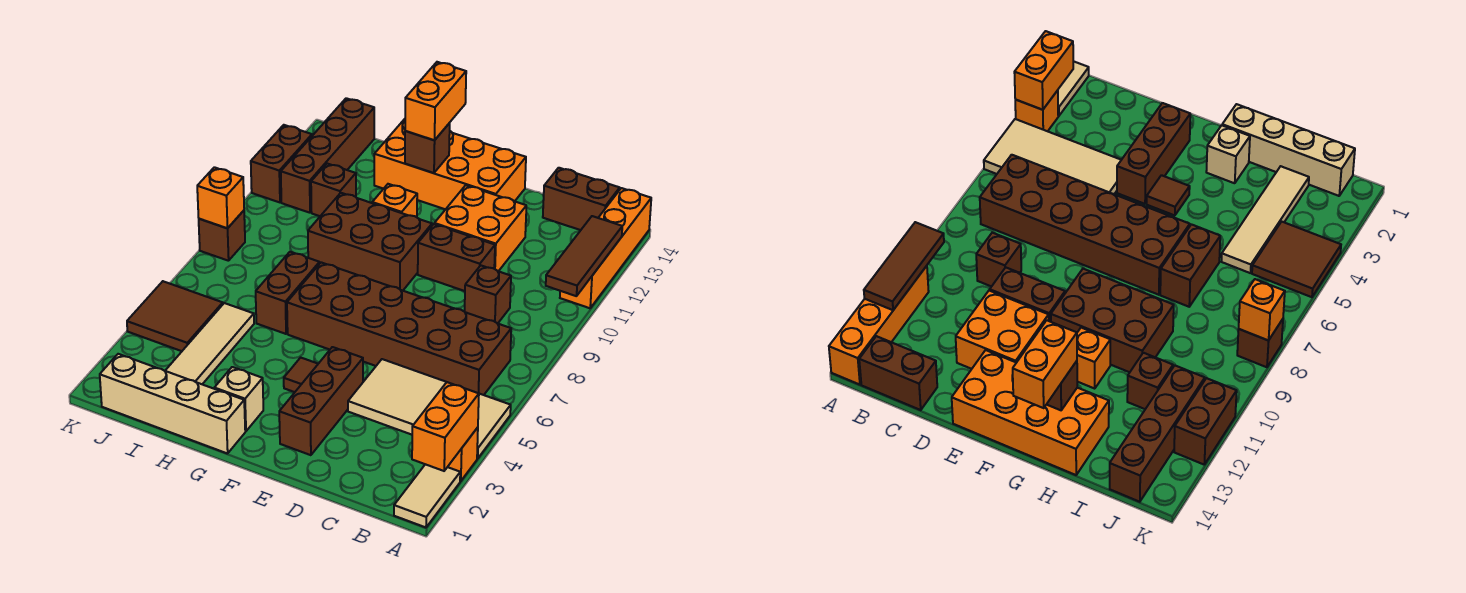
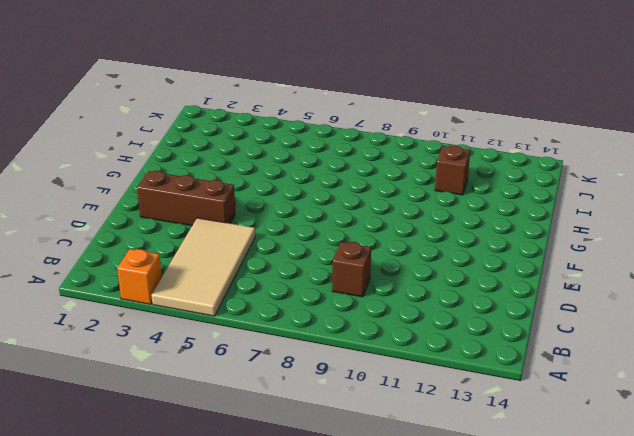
none -> tan tile A1:A2 level 1
none -> orange brick A11:A14 level 1
none -> brown brick B6:G7 level 1

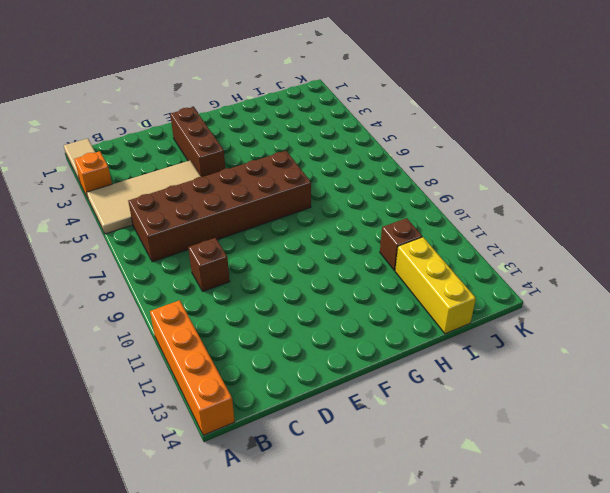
yellow brick I12:I14 level 1 -> none
none -> brown brick B14:C14 level 1
none -> brown brick D10:E10 level 1
none -> orange brick D11:E12 level 1

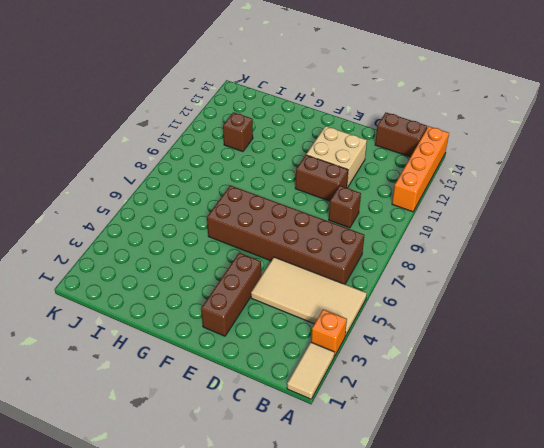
tan brick D11:E12 level 1 -> orange brick D11:E12 level 1
none -> orange brick E13:H14 level 1
none -> brown tile F4 level 1
none -> brown brick F9:H10 level 1

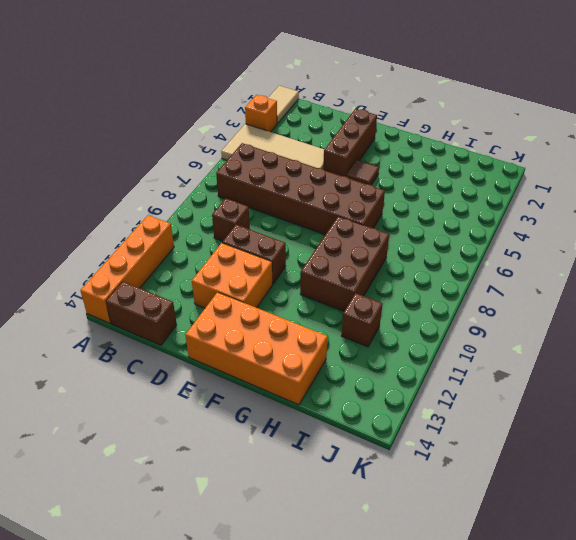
brown brick G8:H10 level 1 -> brown brick F9:H10 level 1
none -> tan brick G1:J1 level 1
none -> tan brick G2 level 1
none -> orange brick G11 level 1

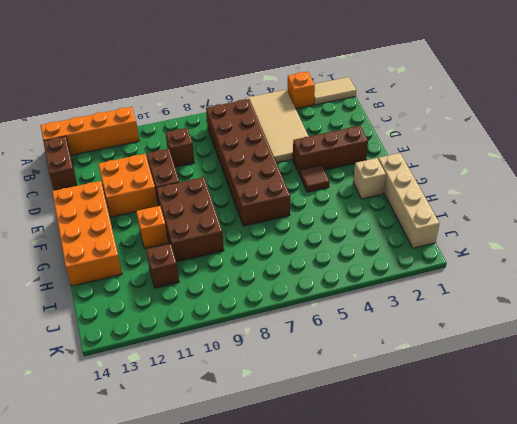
none -> brown brick H6:H7 level 1
none -> tan tile I2:I5 level 1
none -> brown tile J4:K5 level 1

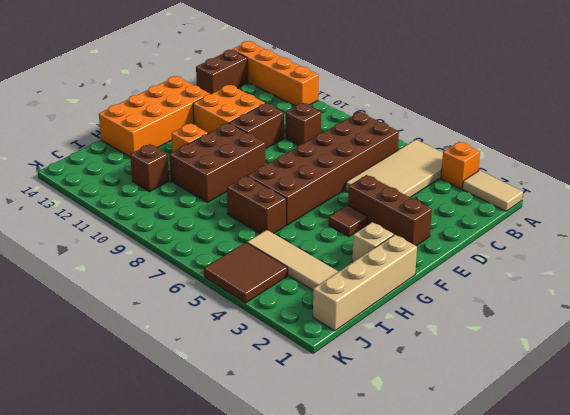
none -> brown brick J11:J14 level 1
none -> brown brick K8 level 1
none -> brown brick K11:K12 level 1

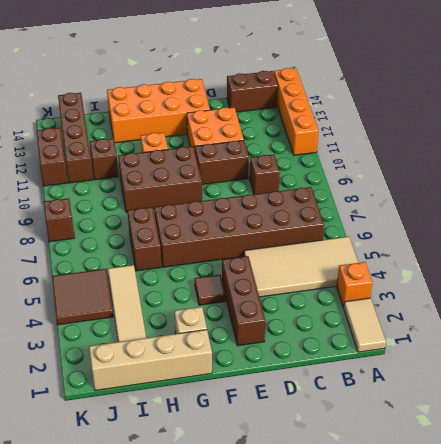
none -> orange brick A2:A3 level 2
none -> brown tile A10:A12 level 2
none -> brown brick G13 level 2

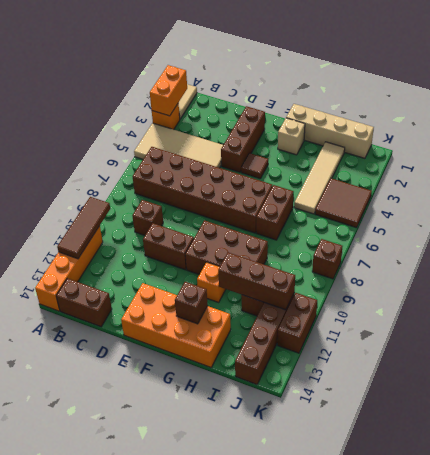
brown brick H11:J11 level 2 -> none
none -> orange brick D11:E12 level 1
none -> orange brick K8 level 2
none -> orange brick G13:G14 level 3

